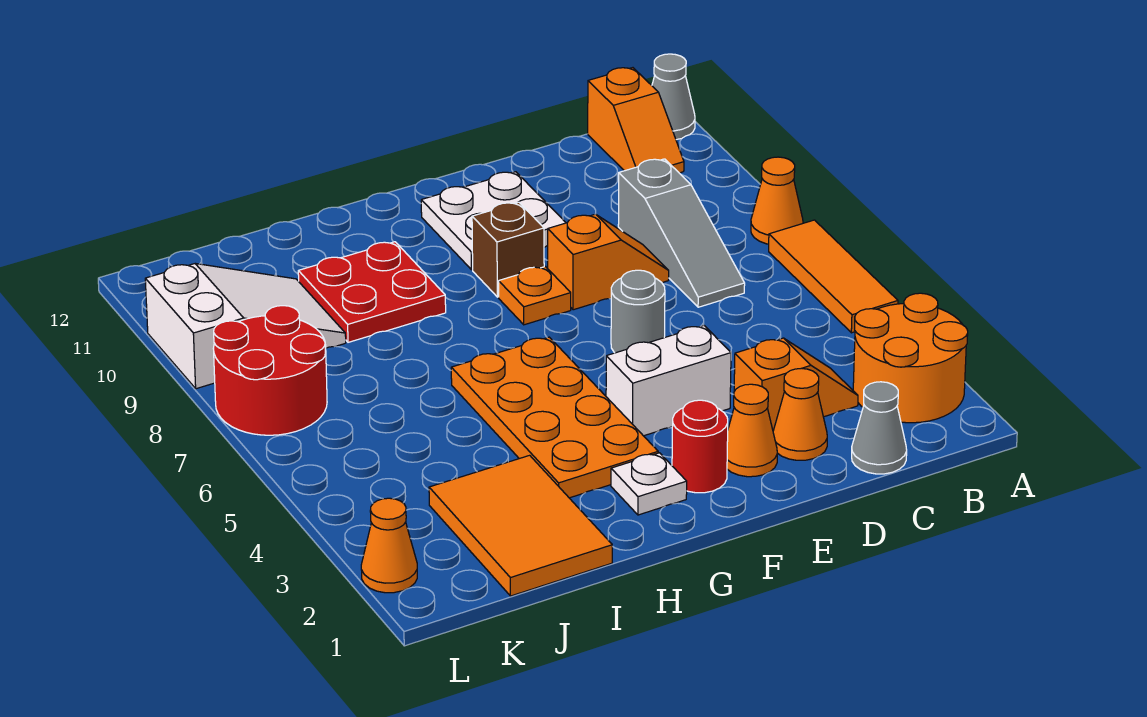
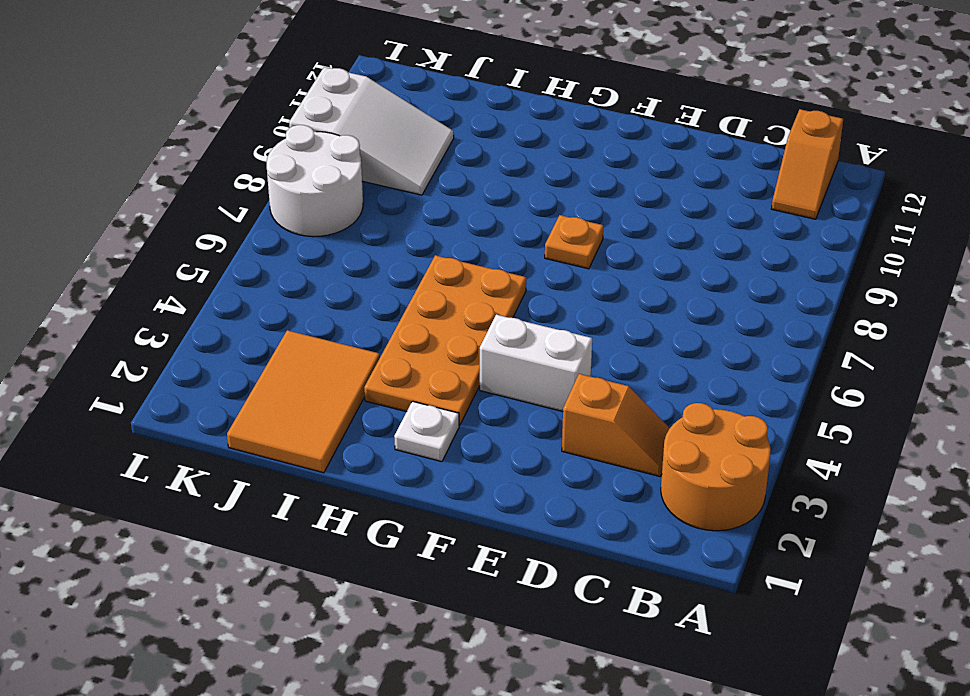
white round brick K7:L8 level 1 -> red round brick K7:L8 level 1
none -> orange tile A5:A7 level 1
none -> orange cone A8 level 1
none -> grey cone A12 level 1

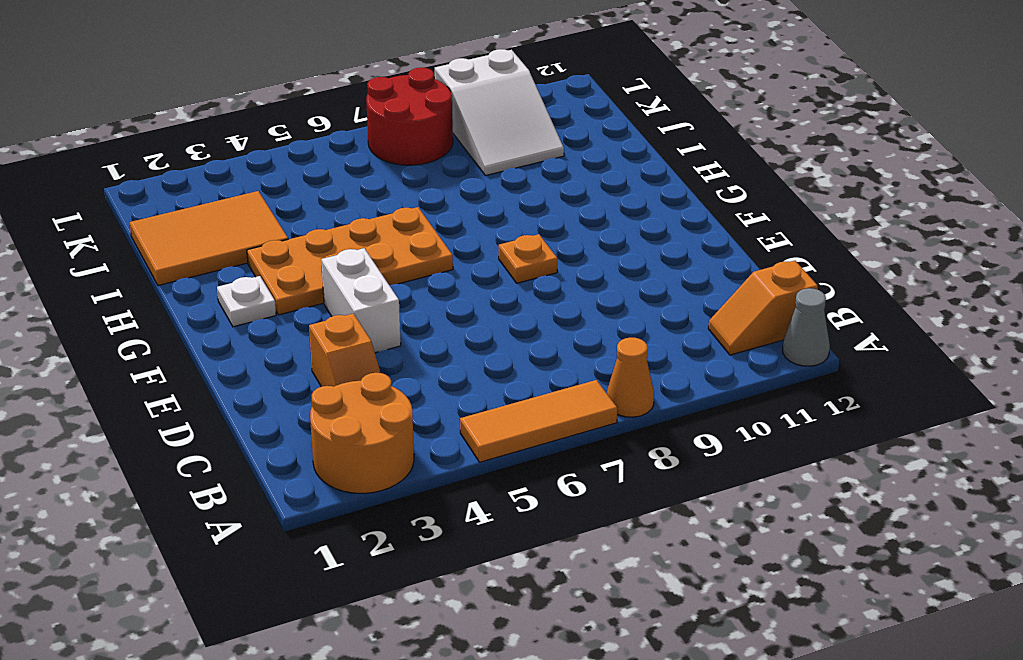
none -> grey cone C1 level 1
none -> grey slope C7:C9 level 1 top 9
none -> orange cone D2 level 1

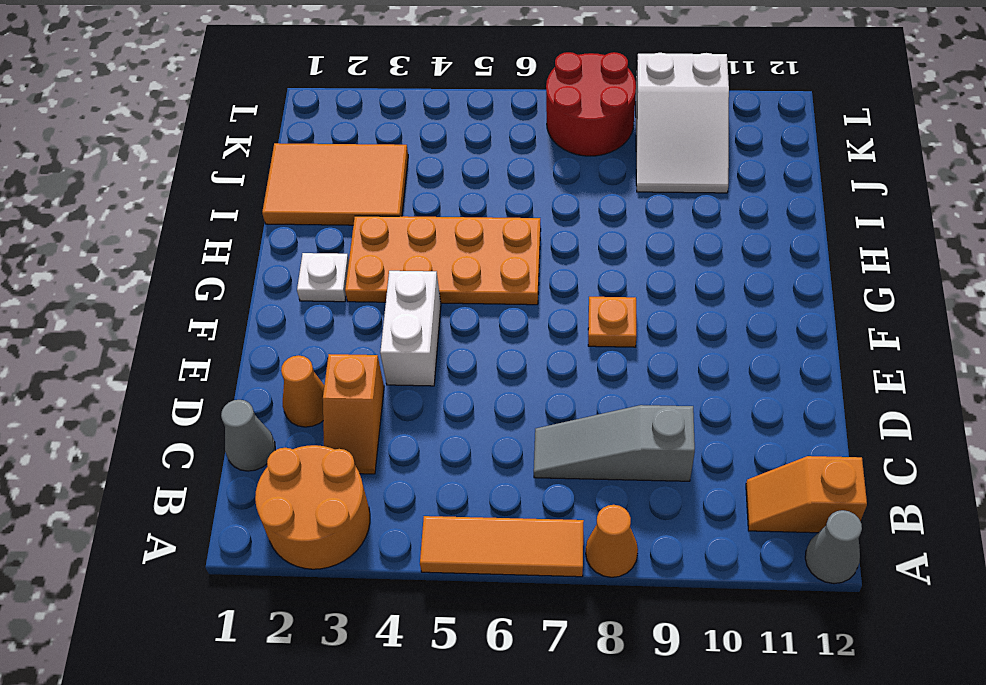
none -> orange slope D8:E8 level 1 top E
none -> orange cone E2 level 1
none -> grey round brick E6 level 1

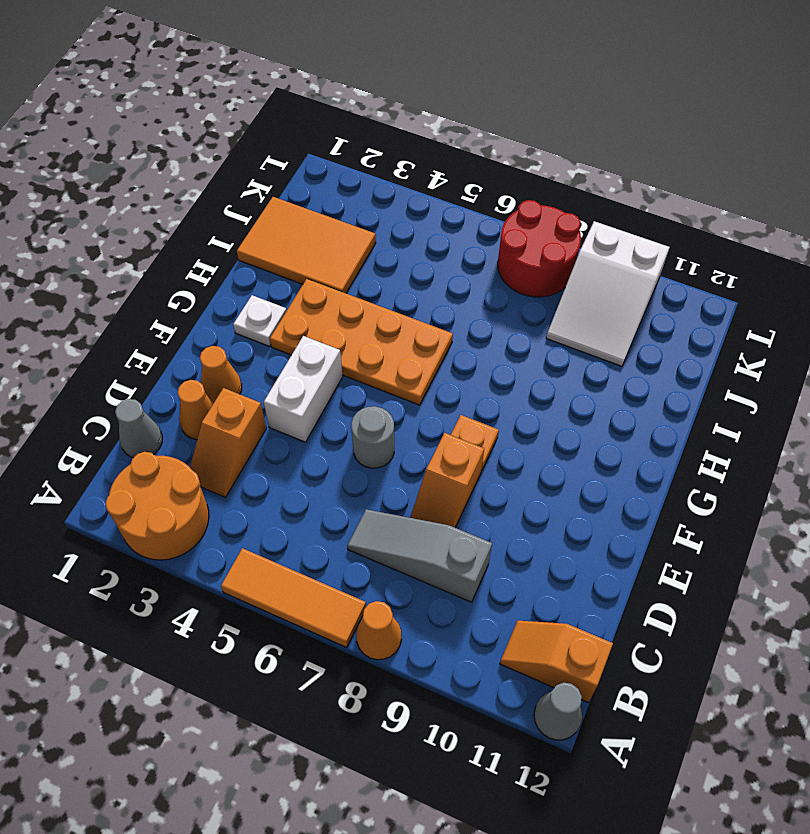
none -> white plate E10:F11 level 1
none -> red round brick F2 level 1
none -> brown brick F9 level 1

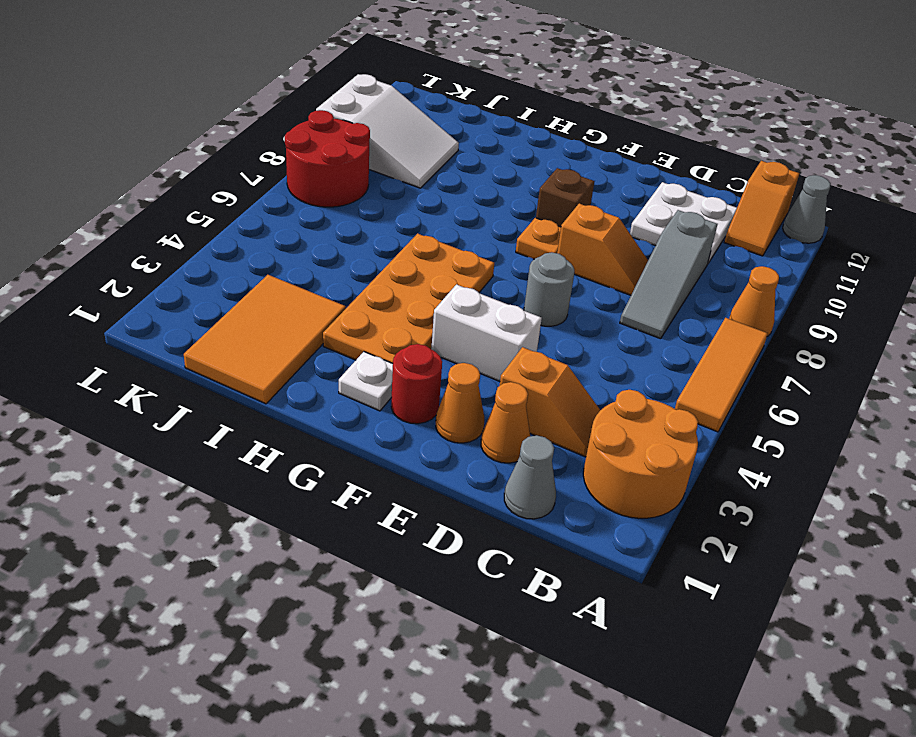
white plate C10:D11 level 1 -> white plate E10:F11 level 1
none -> red plate H9:I10 level 1
none -> orange cone L2 level 1

